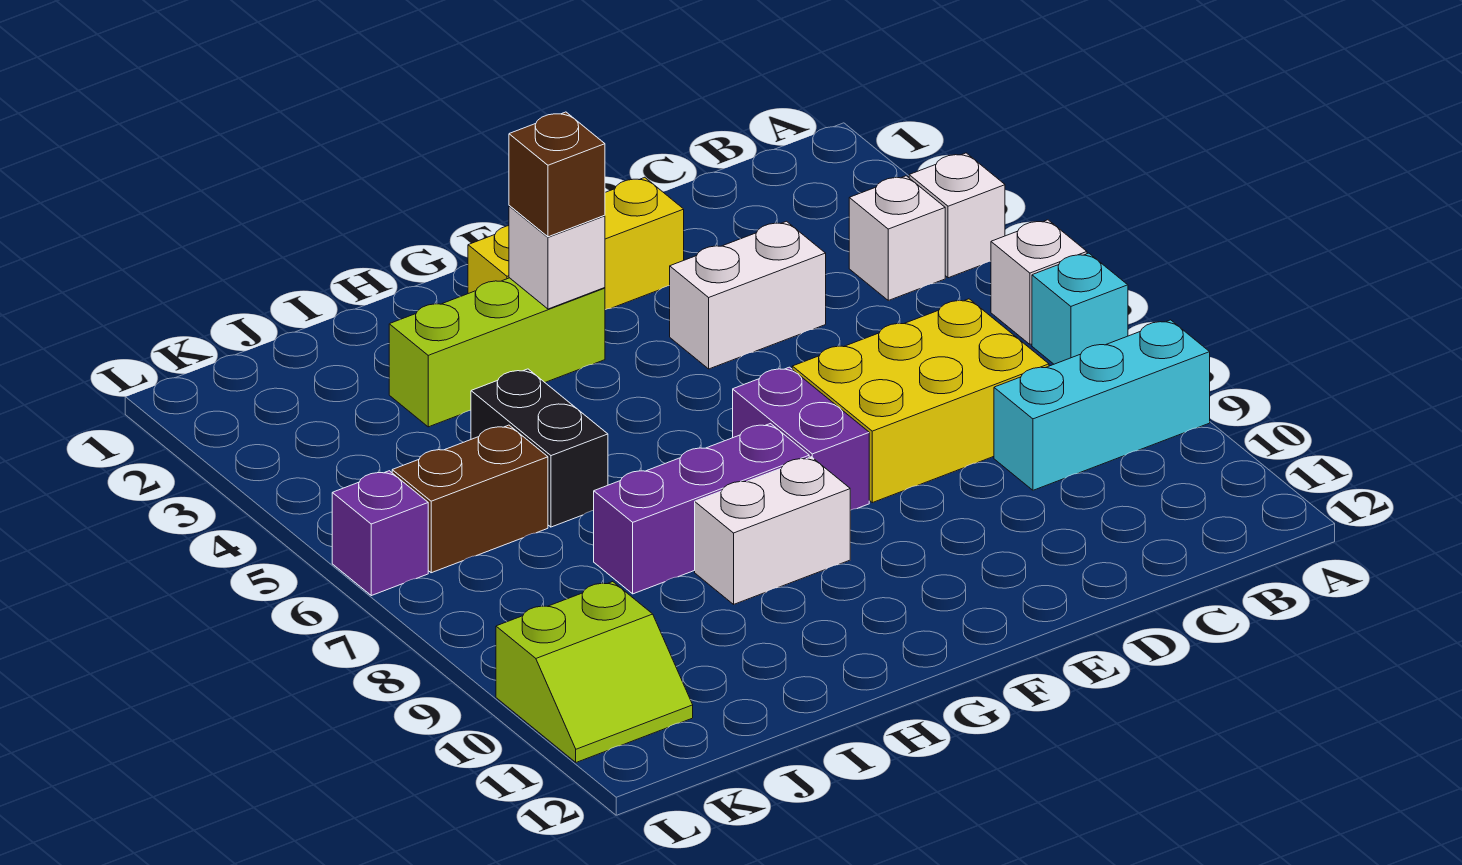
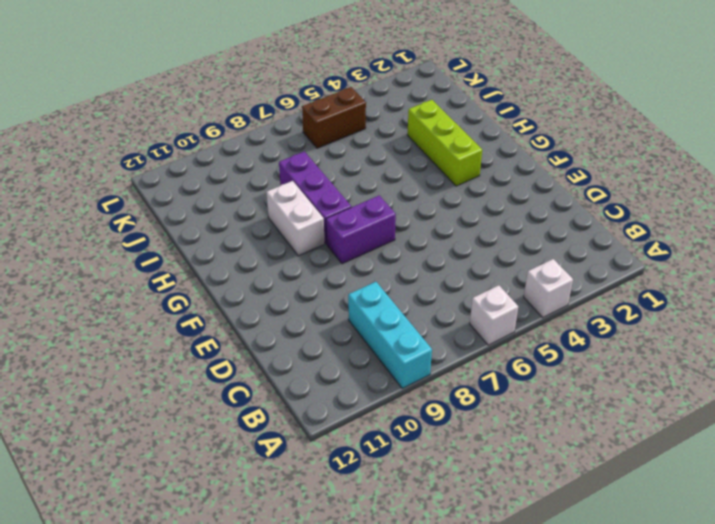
brown brick K5:K6 level 1 -> brown brick J6:K6 level 1
none -> cyan brick A7 level 1
none -> white brick B4 level 1
none -> yellow brick C7:E8 level 1

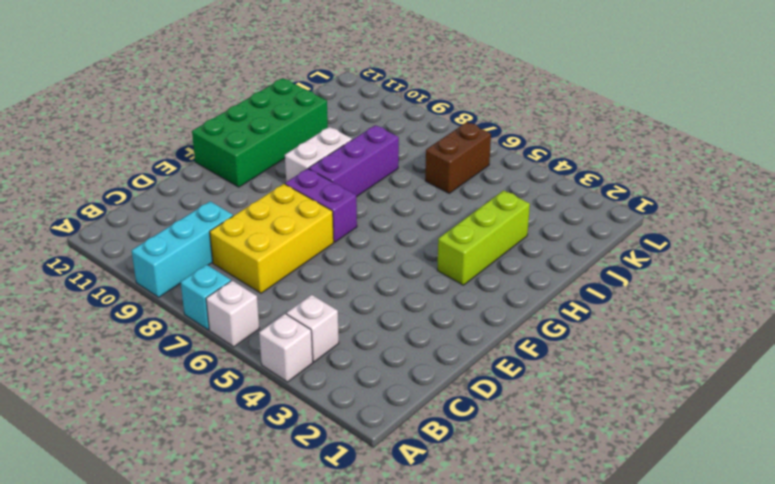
green brick F11:I12 level 1 -> none
none -> white brick D4:E4 level 1
none -> yellow brick E2:G2 level 1
none -> black brick I5:I6 level 1

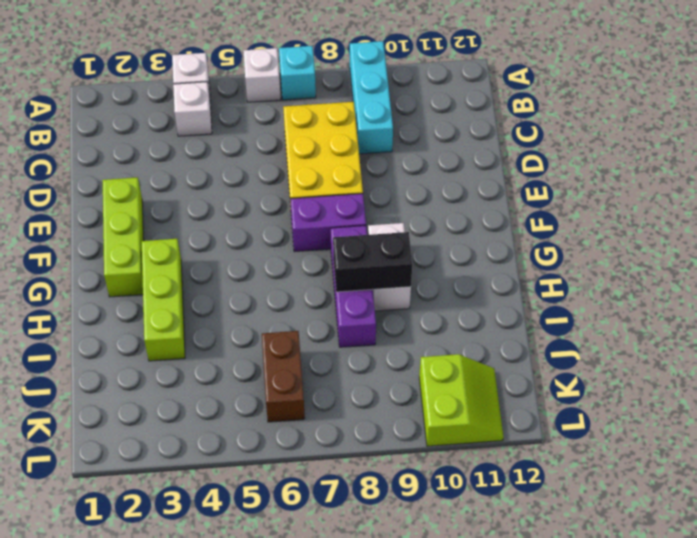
lime brick E2:G2 level 1 -> yellow brick E2:G2 level 1
black brick H8:H9 level 2 -> black brick I5:I6 level 1
none -> white brick D4:E4 level 1
none -> purple brick L6 level 1
none -> white brick G3 level 2

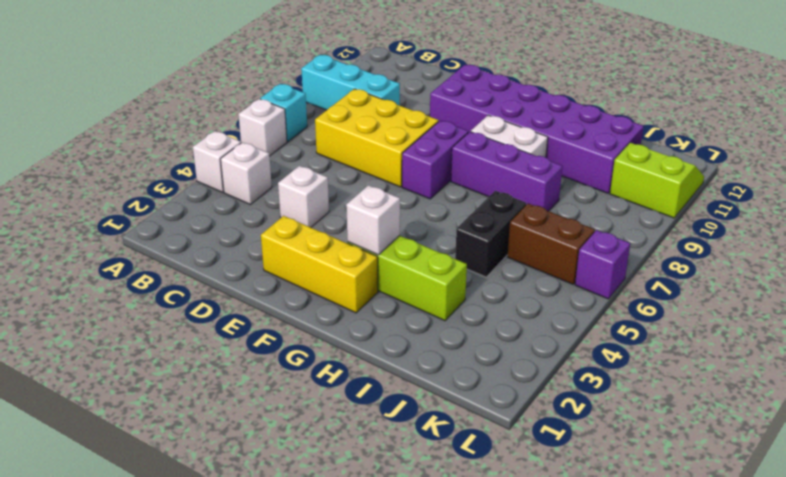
white brick D4 level 1 -> white brick D4:E4 level 1
purple brick E10:J11 level 1 -> none
none -> brown brick G3 level 3

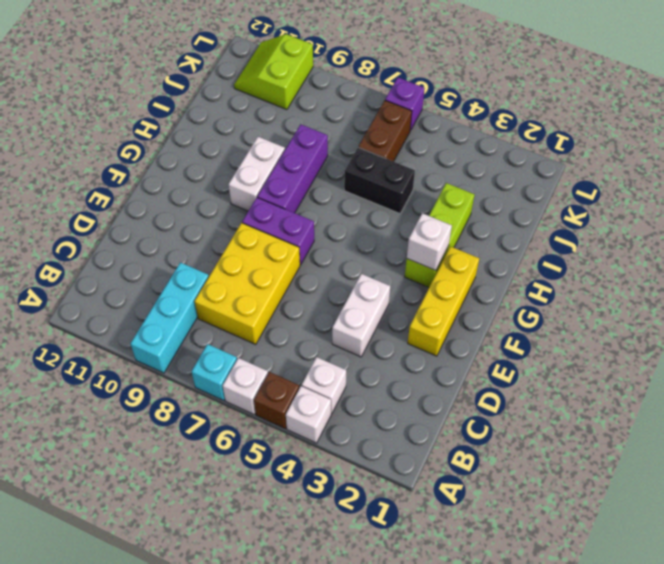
brown brick A5 level 1 -> brown brick G3 level 3

